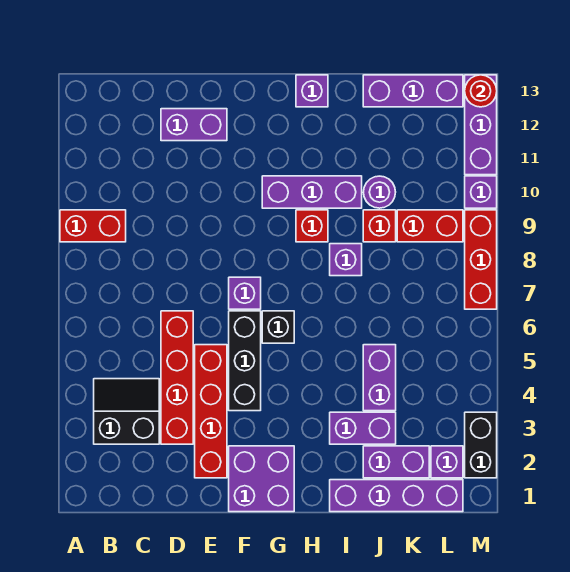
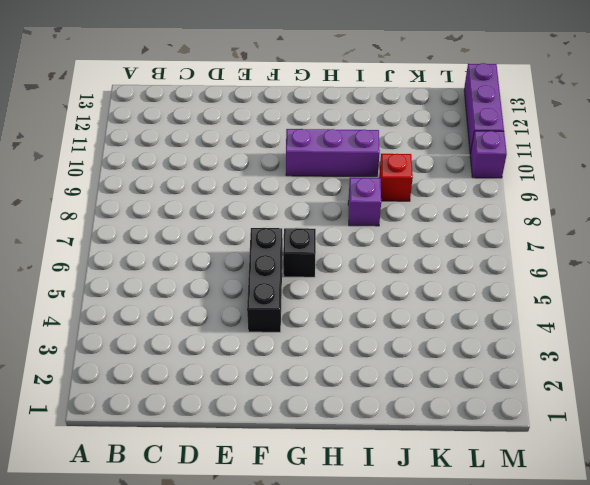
none -> red brick A9:B9 level 1
none -> black slope B3:C4 level 1 top 3
none -> red brick D3:D6 level 1

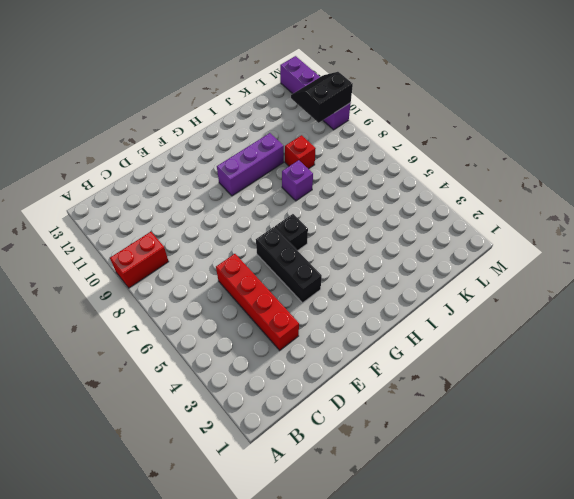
black slope L10:M11 level 2 top 10 -> black slope B3:C4 level 1 top 3
none -> purple brick D12:E12 level 1
none -> red brick E2:E5 level 1
none -> purple brick F1:G2 level 1

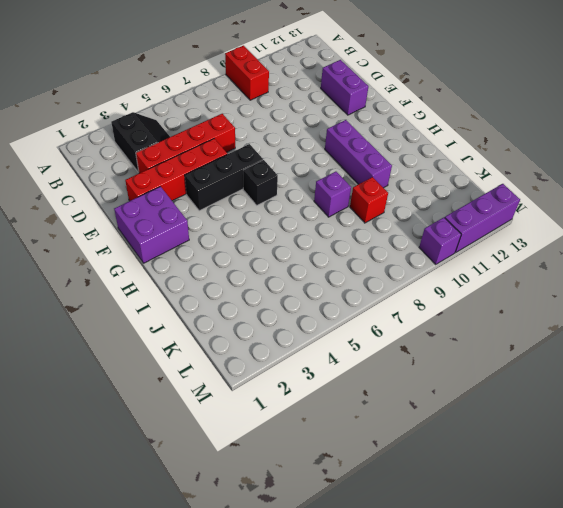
none -> purple brick F7 level 1
none -> red brick H9 level 1
none -> purple brick H13 level 1

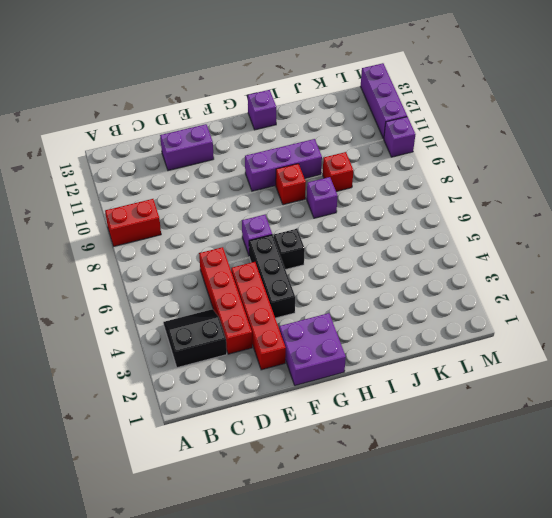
none -> purple brick I1:L1 level 1
none -> purple brick I3:J3 level 1
none -> purple brick J2:K2 level 1

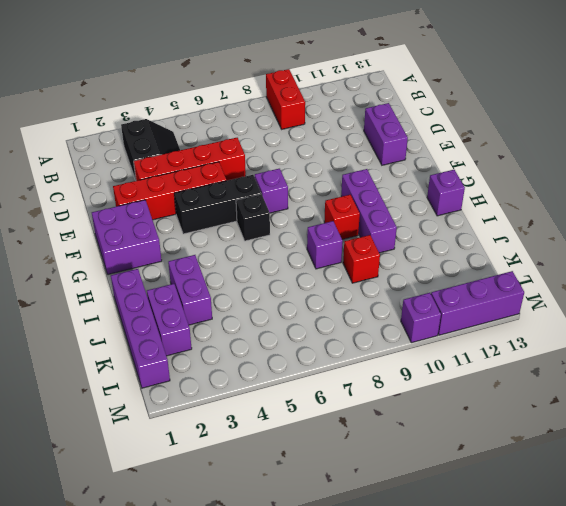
none -> purple brick J4:J5 level 1
none -> purple round brick J10 level 1
none -> purple brick J13:L13 level 1

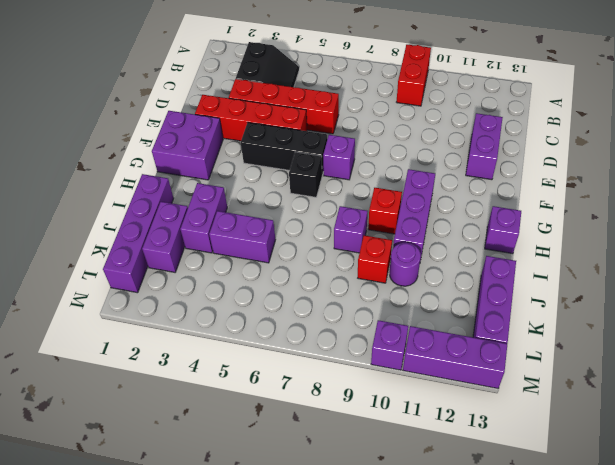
none -> red brick K9:L9 level 1
none -> purple brick L2 level 1
none -> black brick M2:M3 level 1

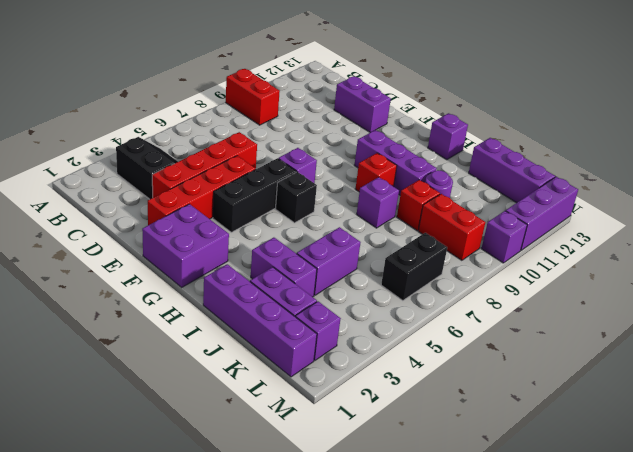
black brick L6:L7 level 1 -> black brick M2:M3 level 1
none -> red brick M7:M9 level 1
none -> red round brick M13 level 2

